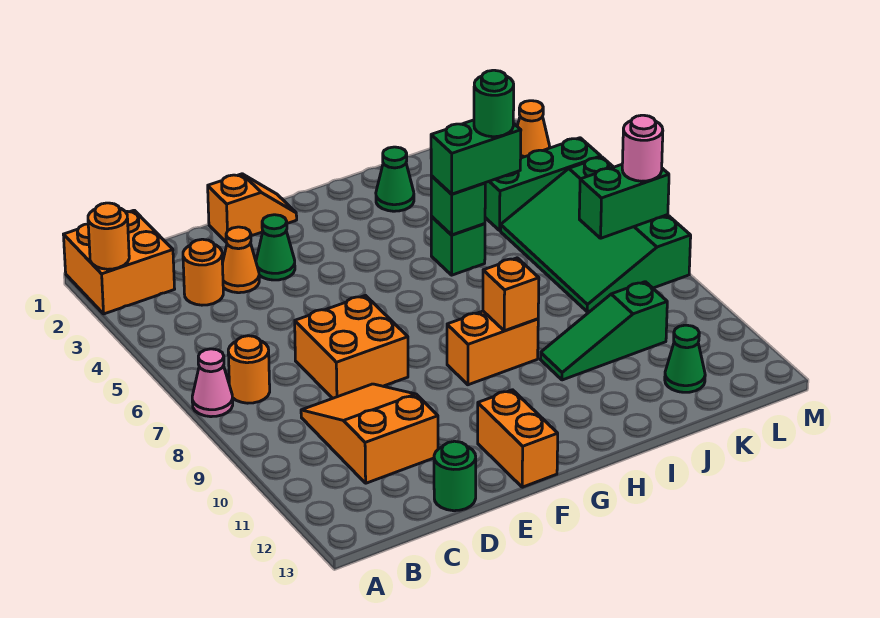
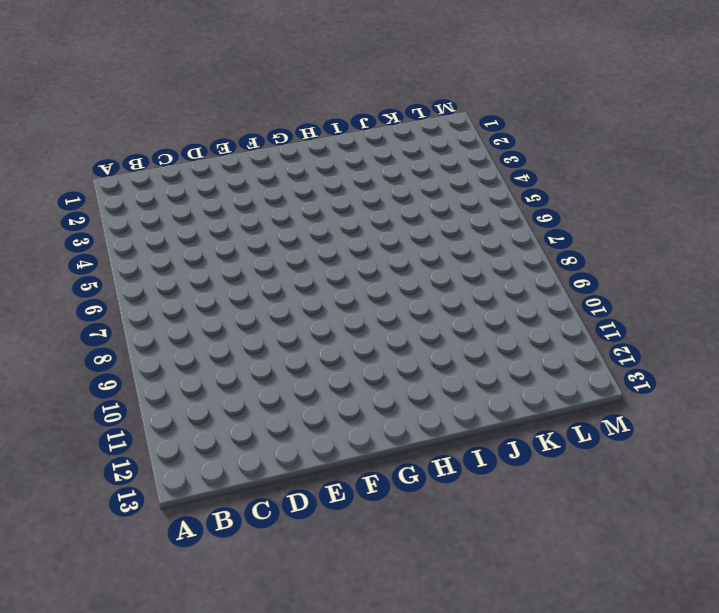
none -> orange brick A1:B2 level 1
none -> pink cone A7 level 1
none -> orange round brick B7 level 1

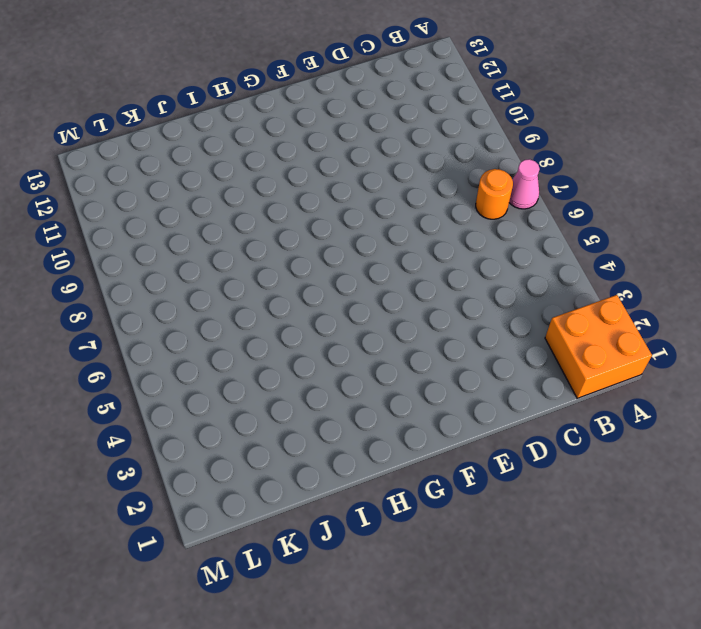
none -> orange round brick C3 level 1
none -> orange slope C9:D11 level 1 top 11
none -> orange cone D3 level 1

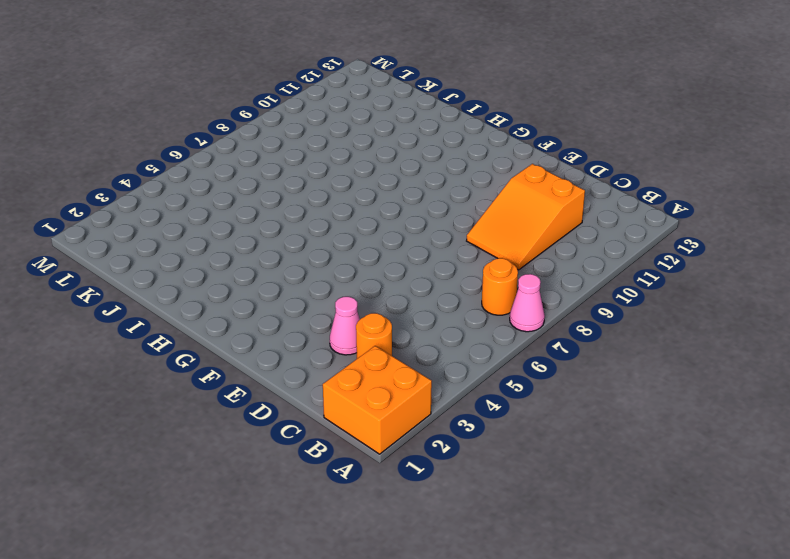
pink cone D3 level 1 -> orange cone D3 level 1
none -> orange brick D7:E8 level 1
none -> green round brick D13 level 1
none -> orange slope E1:F1 level 1 top E

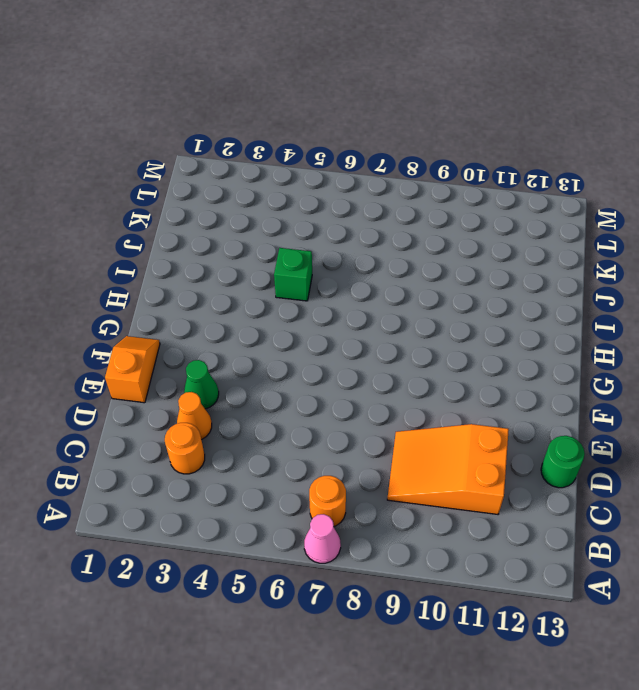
none -> orange brick A1:B2 level 1
none -> orange brick D7:E8 level 1
none -> orange brick F12:F13 level 1

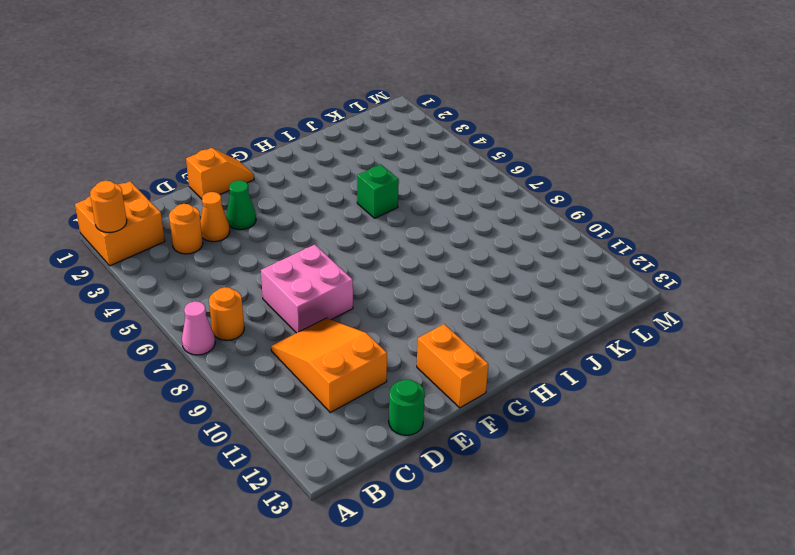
pink brick D7:E8 level 1 -> orange brick D7:E8 level 1
none -> orange brick G9:H9 level 1
none -> green cone I2 level 1
none -> green slope I10:K10 level 1 top K

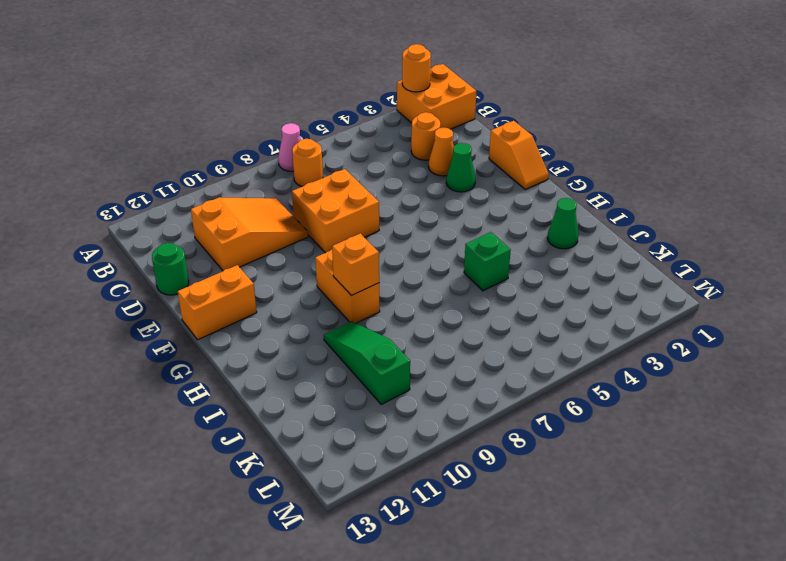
none -> green brick K4:M4 level 1
none -> green slope K5:M8 level 1 top M
none -> green cone K12 level 1

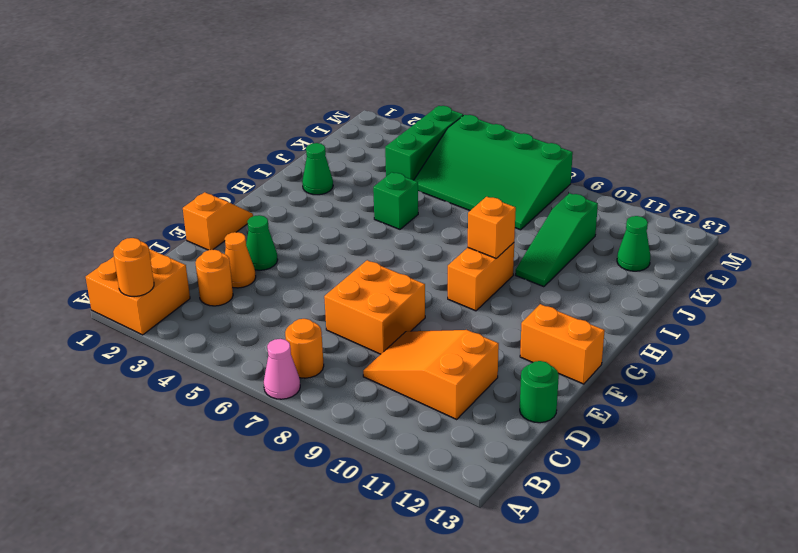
none -> orange cone M2 level 1
none -> green brick I5 level 2
none -> green brick L7:M7 level 2

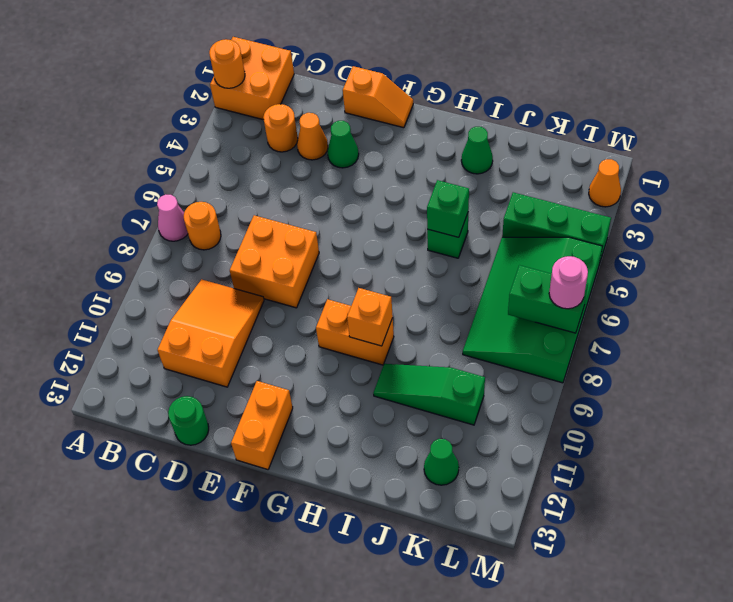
none -> green brick I5:J5 level 3
none -> green round brick J5 level 4

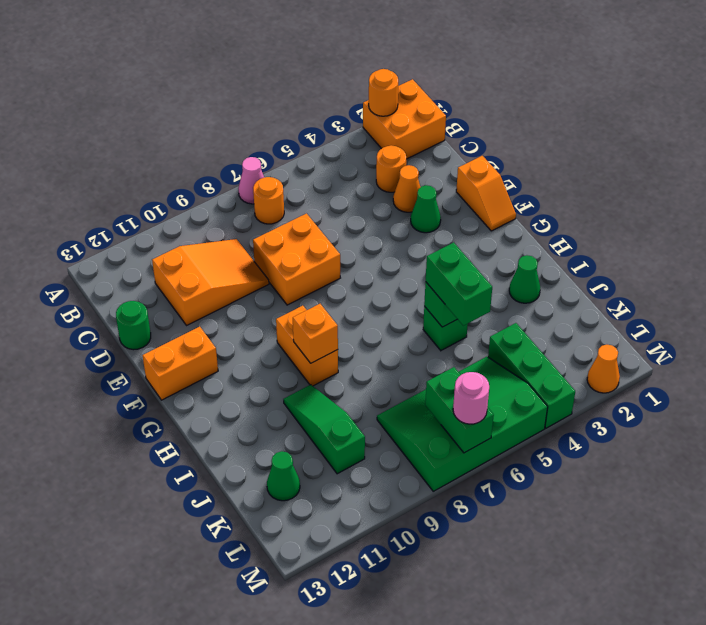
none -> green round brick J5 level 4

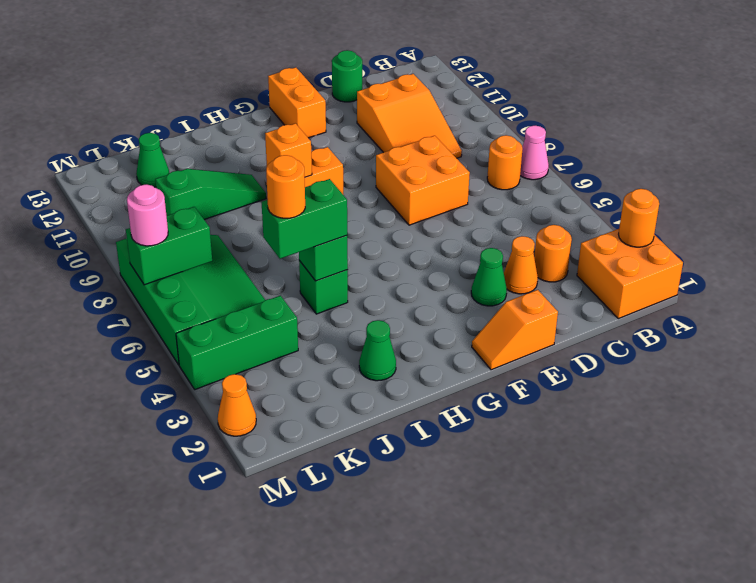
orange round brick J5 level 4 -> green round brick J5 level 4

